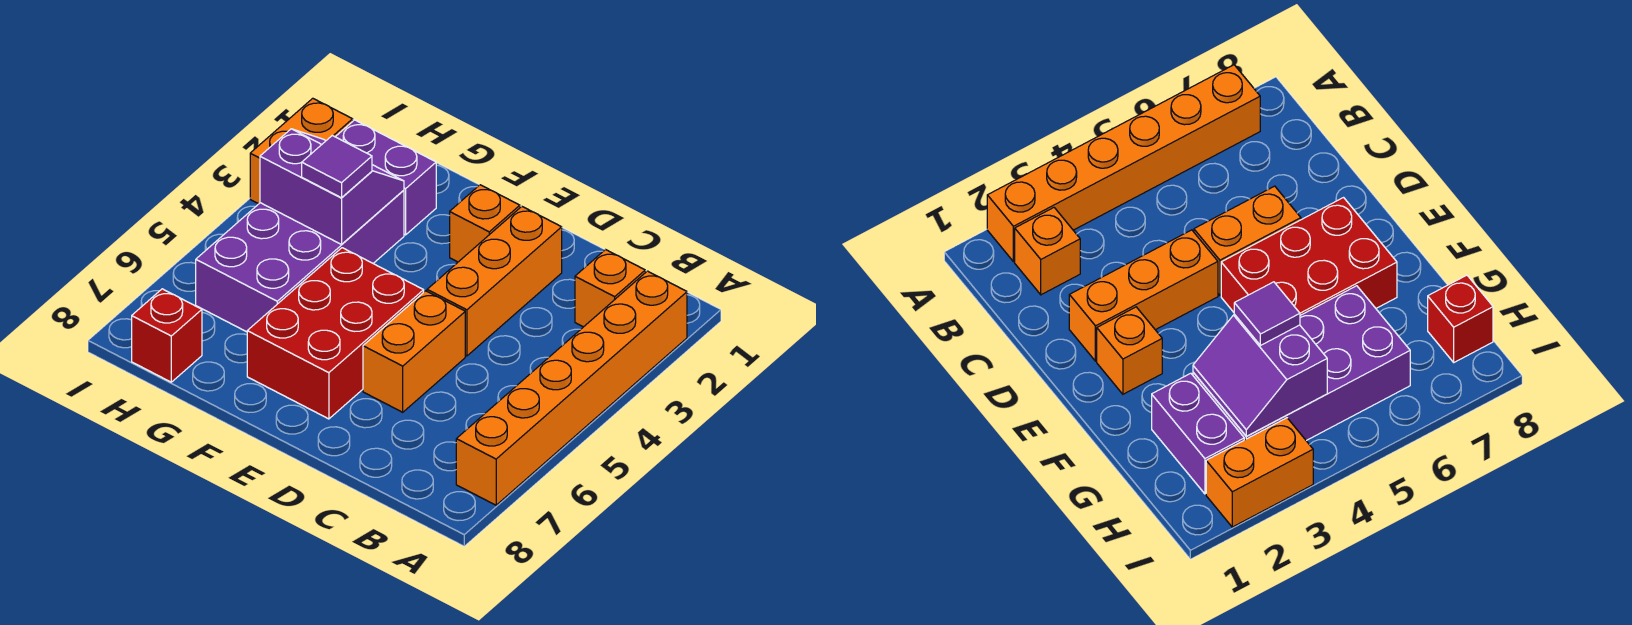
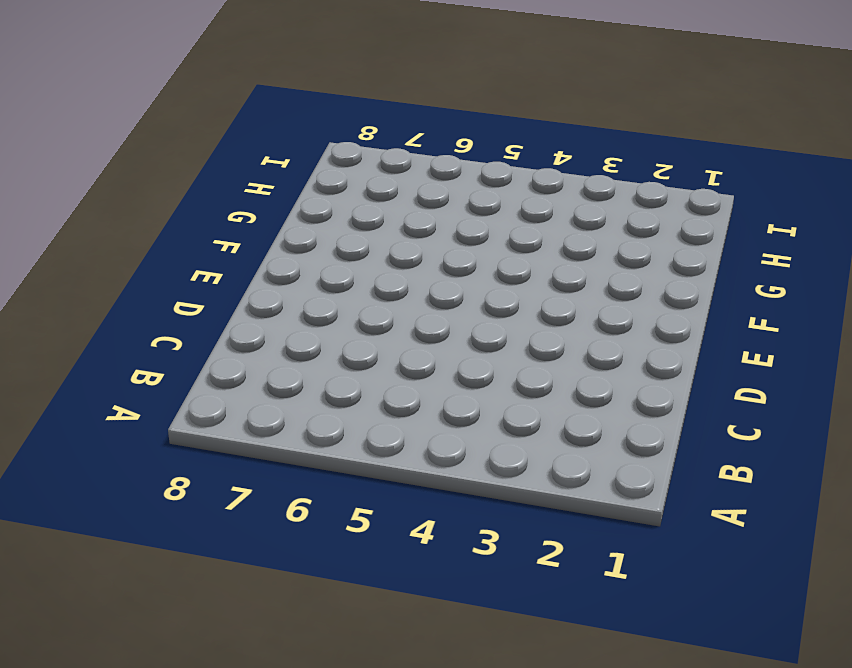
none -> orange brick A2:A7 level 1
none -> orange brick B2 level 1
none -> orange brick D2:D4 level 1

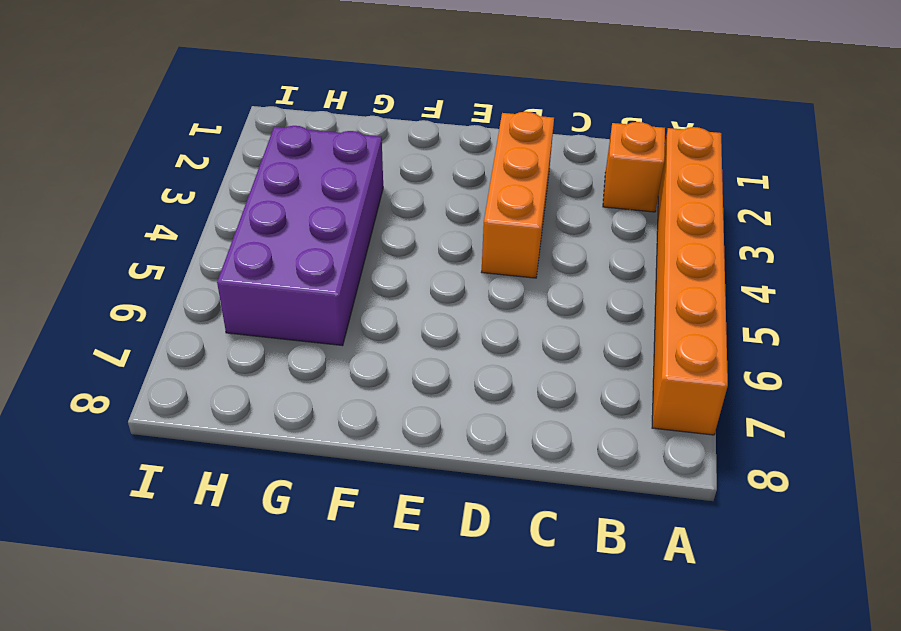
none -> orange brick D5:D6 level 1
none -> orange brick E2 level 1
none -> red brick E5:F7 level 1

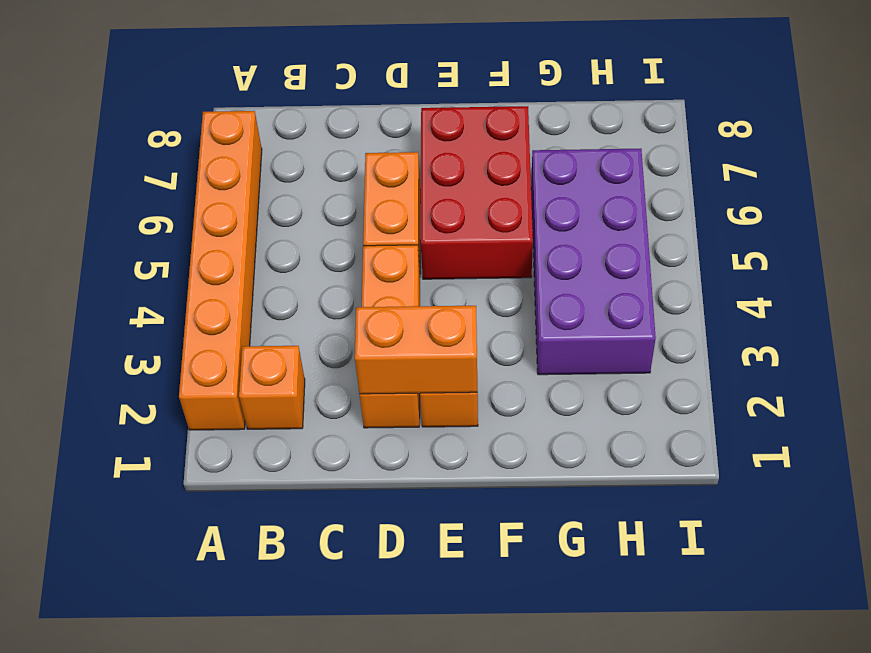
orange brick D2:E2 level 2 -> orange brick I2:I3 level 1
none -> purple brick G2:H2 level 1
none -> red brick H8 level 1
none -> purple slope G3:H4 level 2 top 4

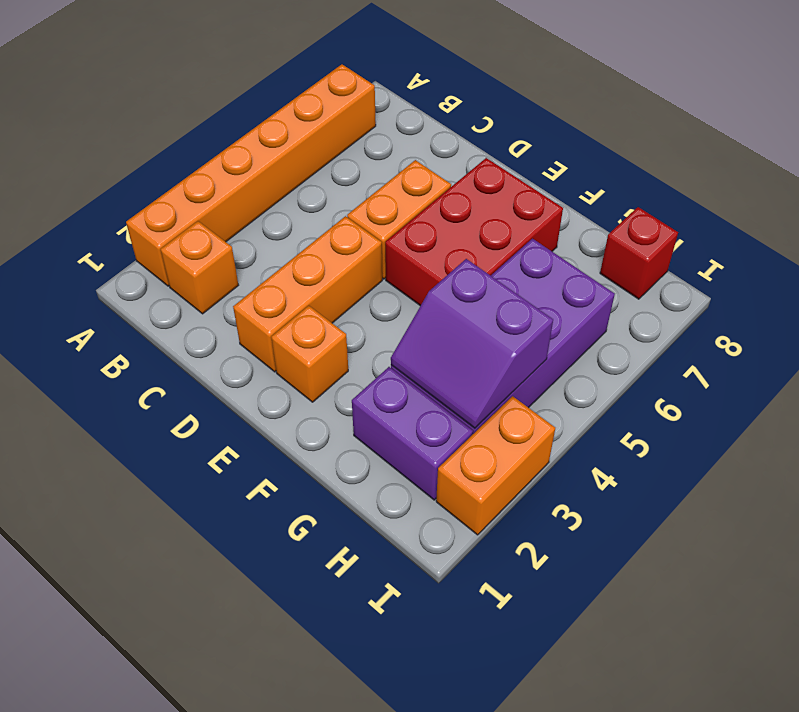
none -> purple tile G4 level 3

